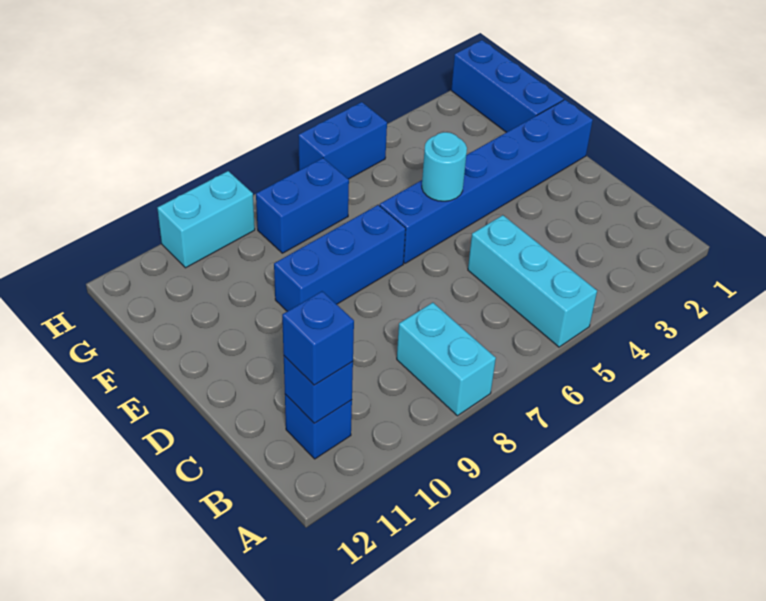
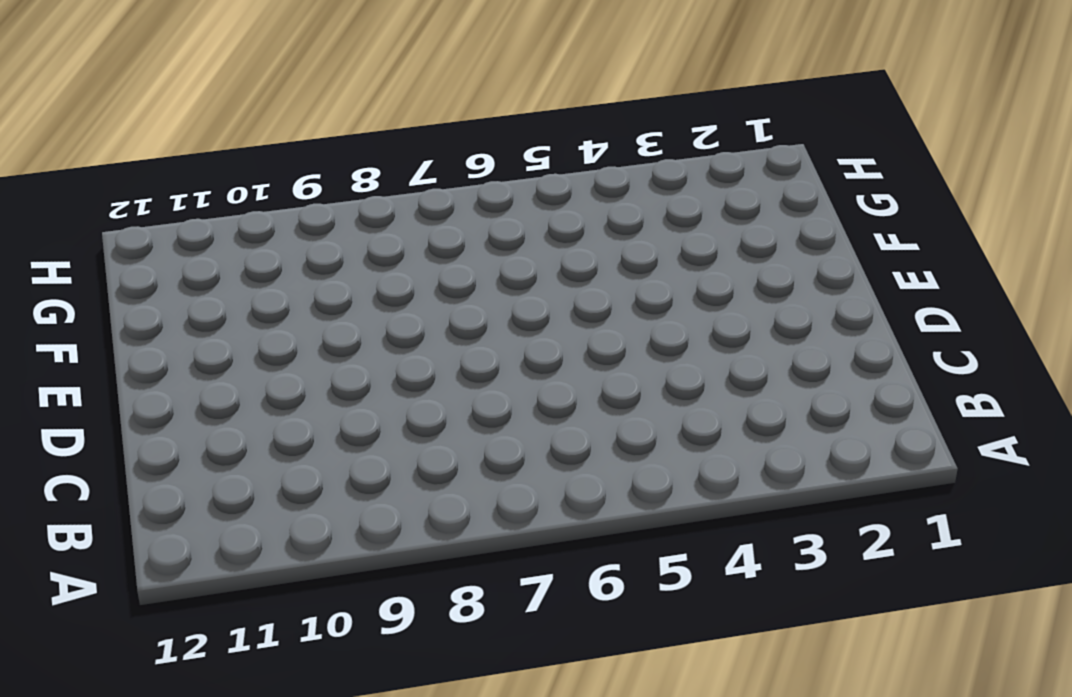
none -> cyan brick A5:C5 level 1
none -> cyan brick A8:B8 level 1
none -> blue brick B11 level 1

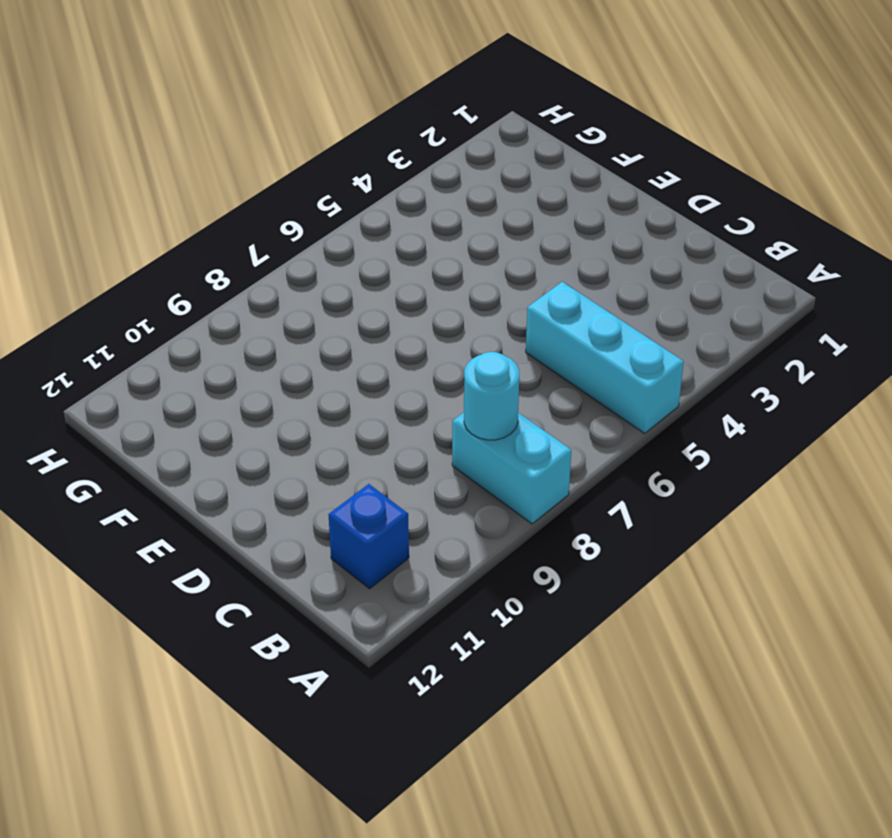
cyan round brick B8 level 2 -> cyan round brick E5 level 2
none -> blue brick E1:E6 level 1
none -> blue brick E7:E9 level 1
none -> blue brick F1:H1 level 1

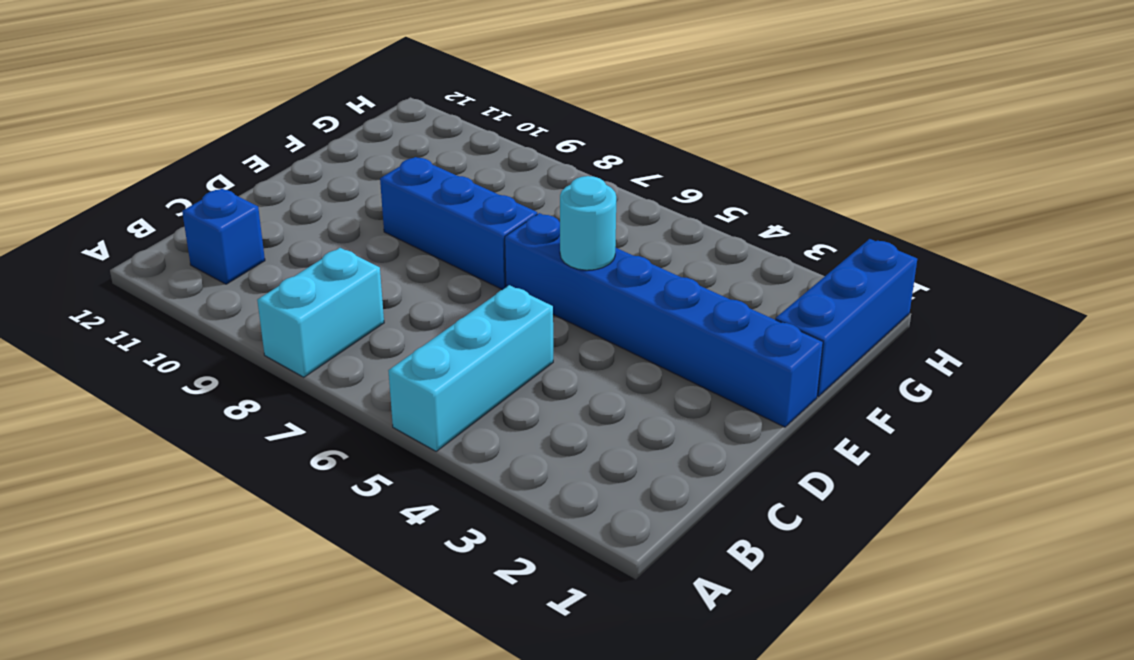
none -> blue brick G7:G8 level 1
none -> blue brick H5:H6 level 1
none -> cyan brick H9:H10 level 1

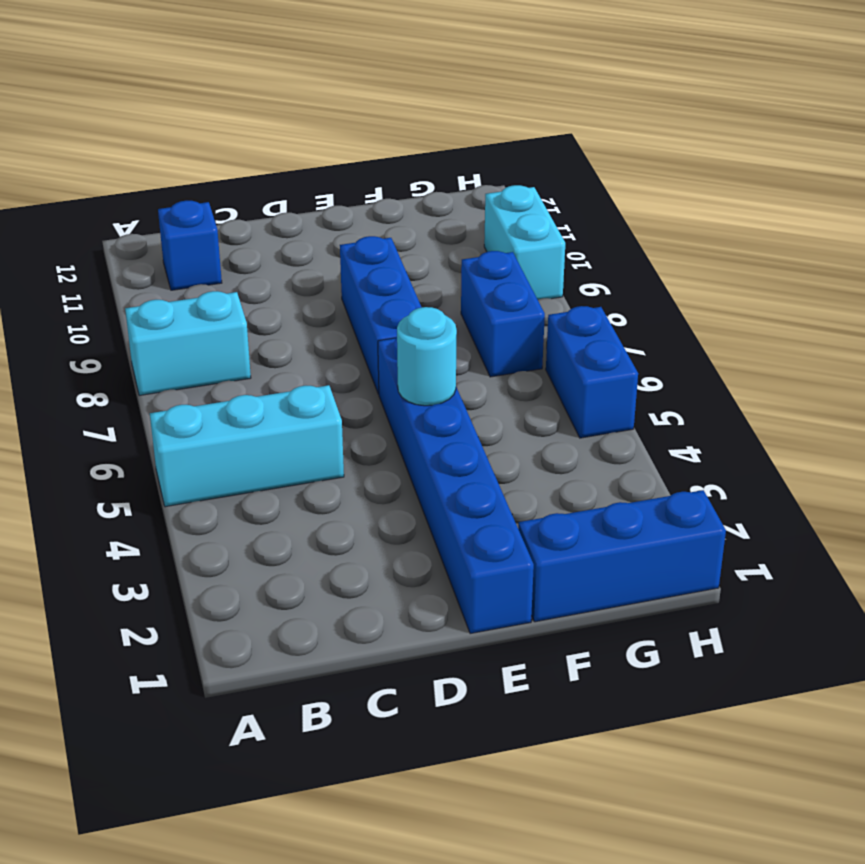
none -> blue brick B11 level 2
none -> blue brick B11 level 3

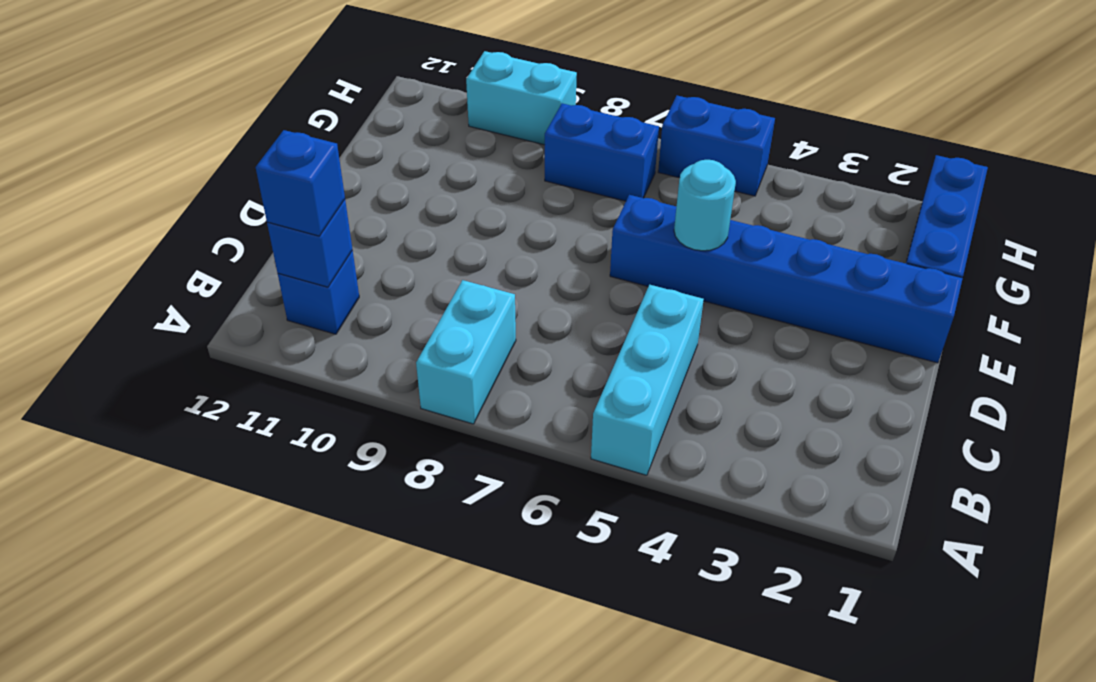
none -> blue brick E7:E9 level 1

